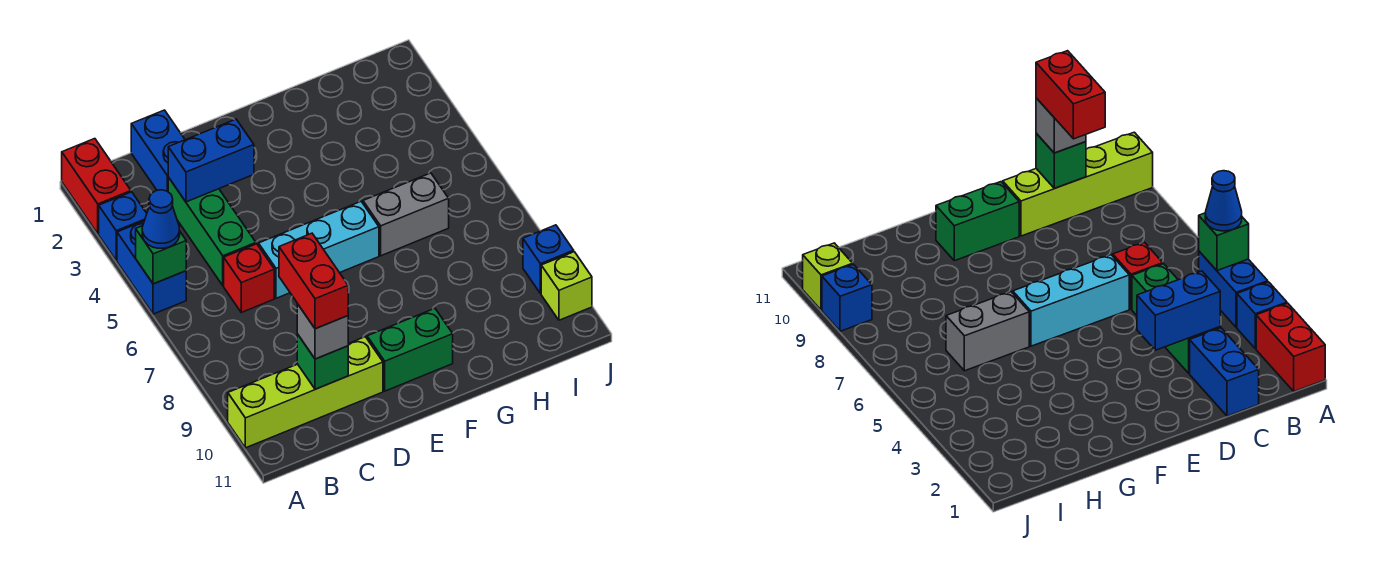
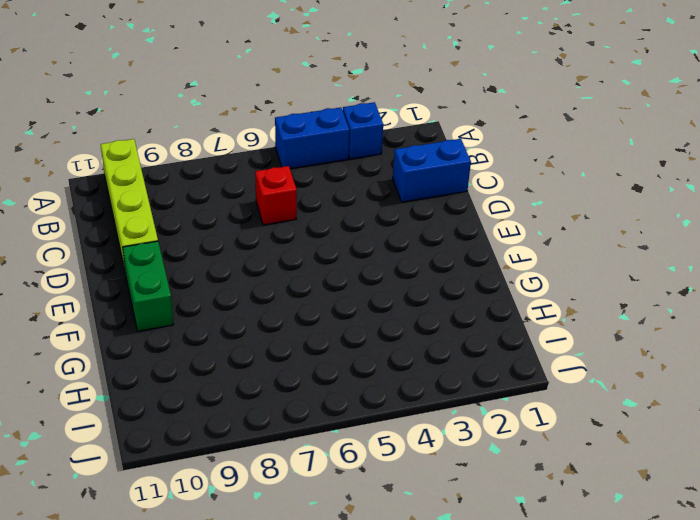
none -> red brick A1:A2 level 1
none -> green brick C3:C5 level 1
none -> cyan brick D6:F6 level 1

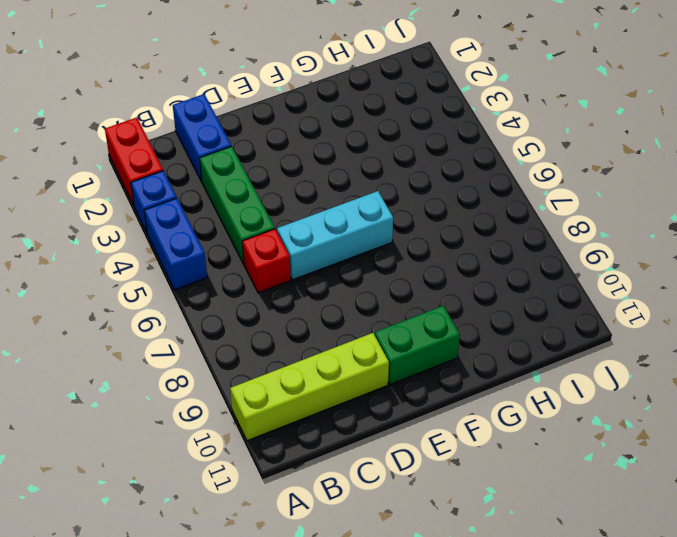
none -> grey brick G6:H6 level 1
none -> blue brick J9 level 1
none -> lime brick J10 level 1

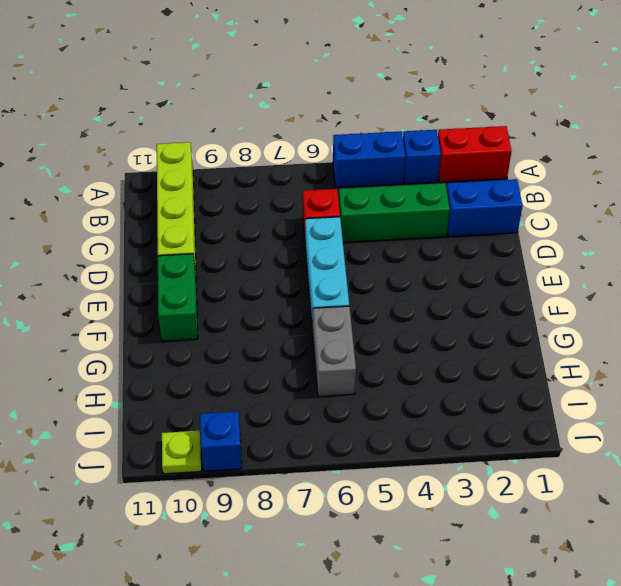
lime plate J10 level 1 -> lime brick J10 level 1
none -> green brick A5 level 2
none -> blue brick C3:D3 level 2
none -> green brick C10 level 2

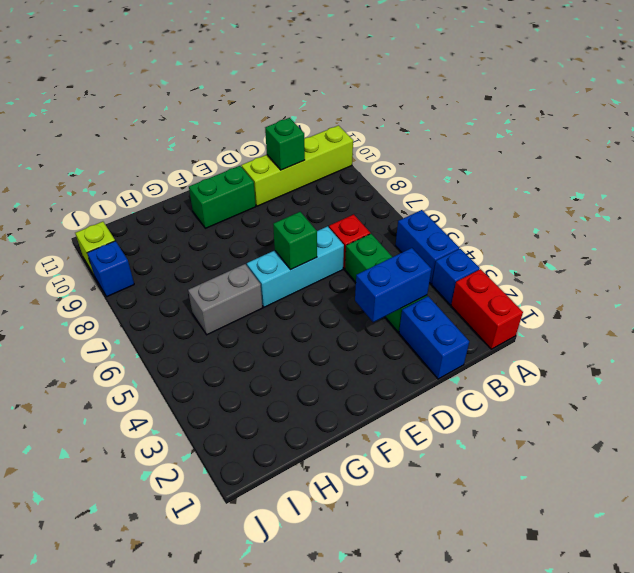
green brick E6 level 2 -> green brick A5 level 2
none -> blue cone A5 level 3
none -> grey brick C10 level 3
none -> red brick C9:C10 level 4

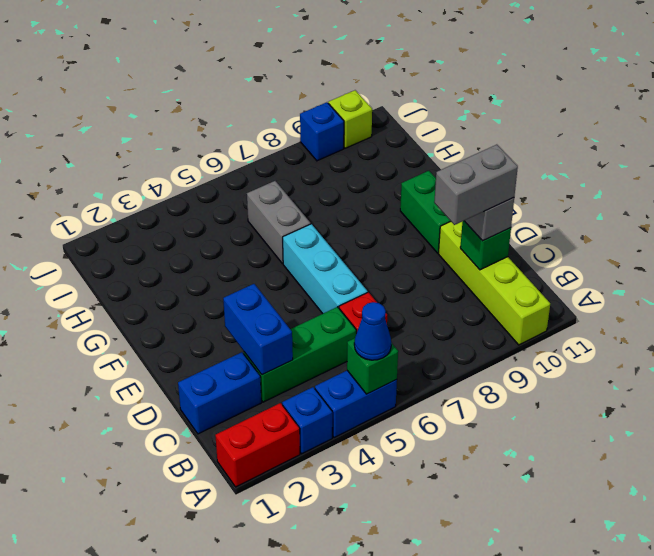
grey brick C9:C10 level 4 -> red brick C9:C10 level 4

